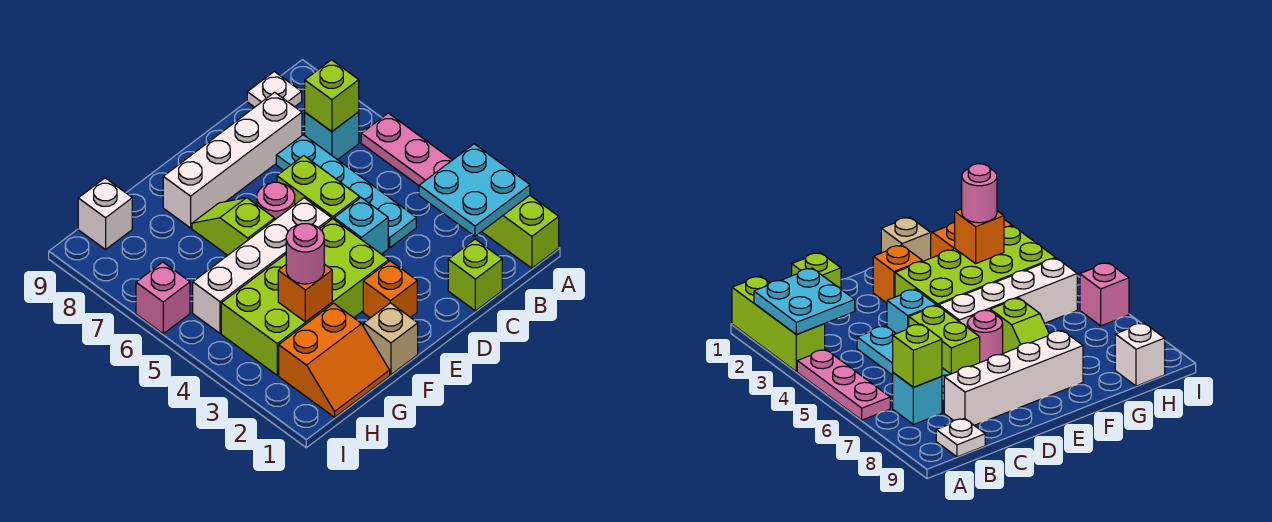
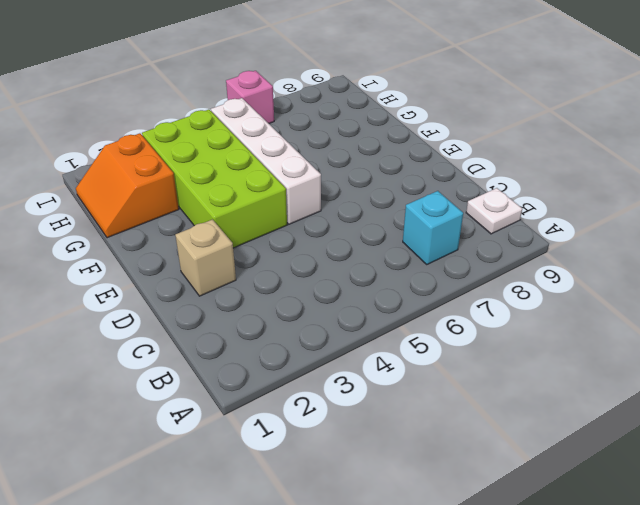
tan brick D2 level 1 -> tan brick F1 level 1
none -> lime brick A1:A3 level 1
none -> pink plate A4:A6 level 1
none -> lime brick C1 level 1

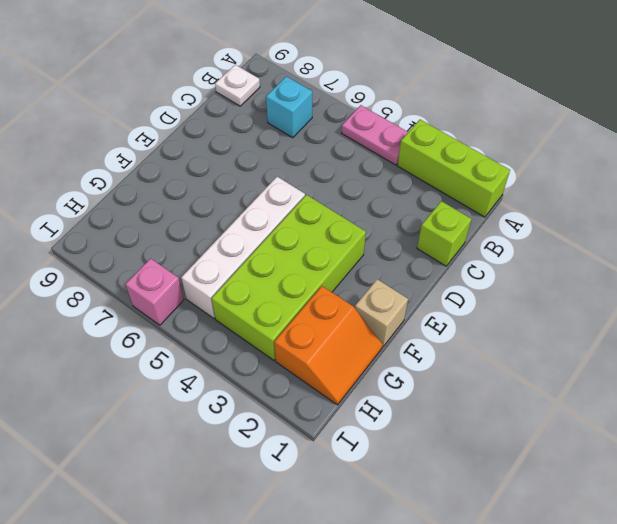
pink plate A4:A5 level 1 -> pink plate A4:A6 level 1
none -> cyan plate C4:C7 level 1
none -> white brick C8:F8 level 1
none -> cyan brick D4 level 1

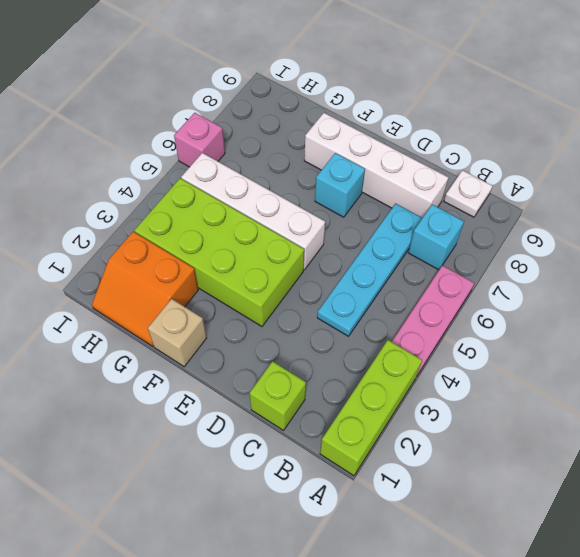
cyan brick E7 level 1 -> cyan brick D4 level 1
none -> lime brick D5:D6 level 1
none -> orange brick E2 level 1
none -> pink round brick E6 level 1

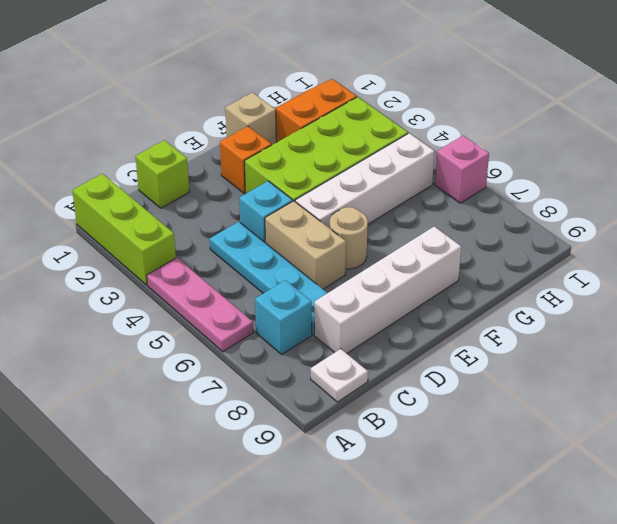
tan brick D5:D6 level 1 -> lime brick D5:D6 level 1
tan round brick E6 level 1 -> pink round brick E6 level 1
none -> lime slope F6:F7 level 1 top 6
none -> white brick H9 level 1
none -> cyan plate A2:B3 level 2

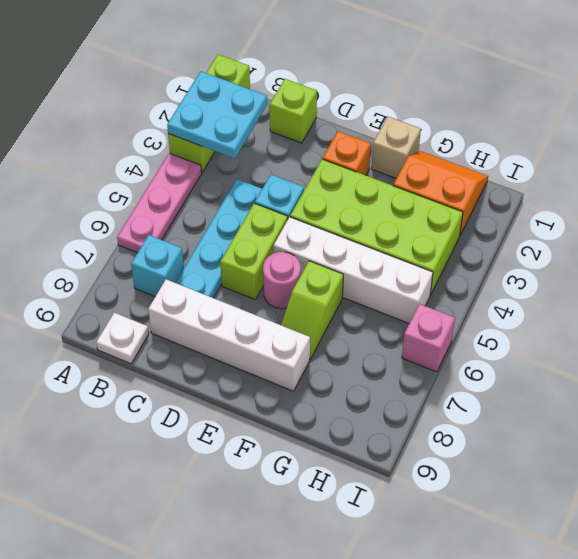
none -> white brick H9 level 1
none -> lime brick B7 level 2
none -> orange brick G3 level 2

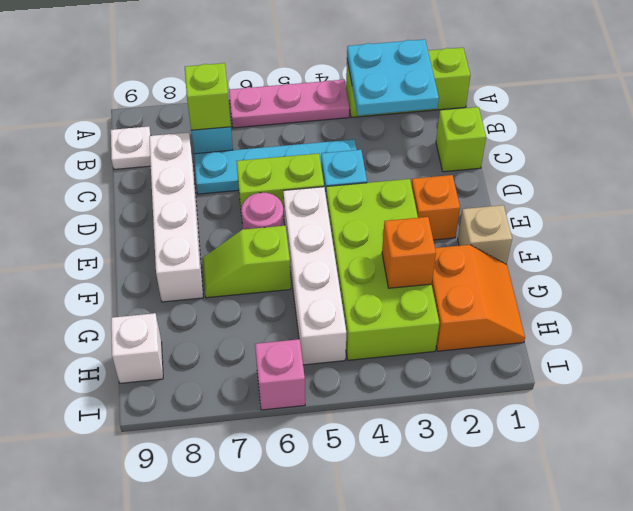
none -> pink round brick G3 level 3

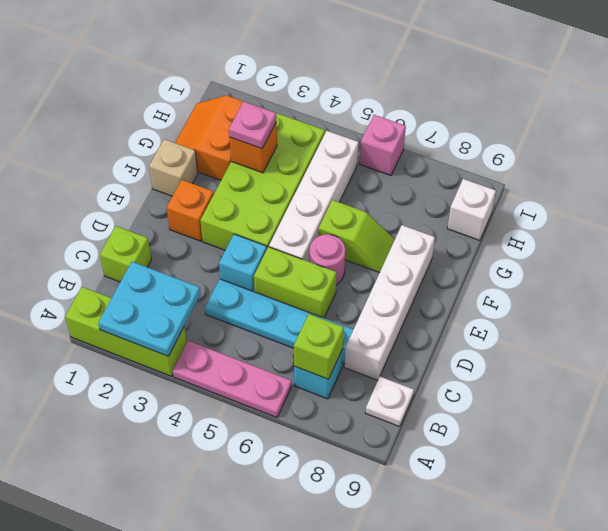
pink plate G3 level 3 -> pink round brick G3 level 3

